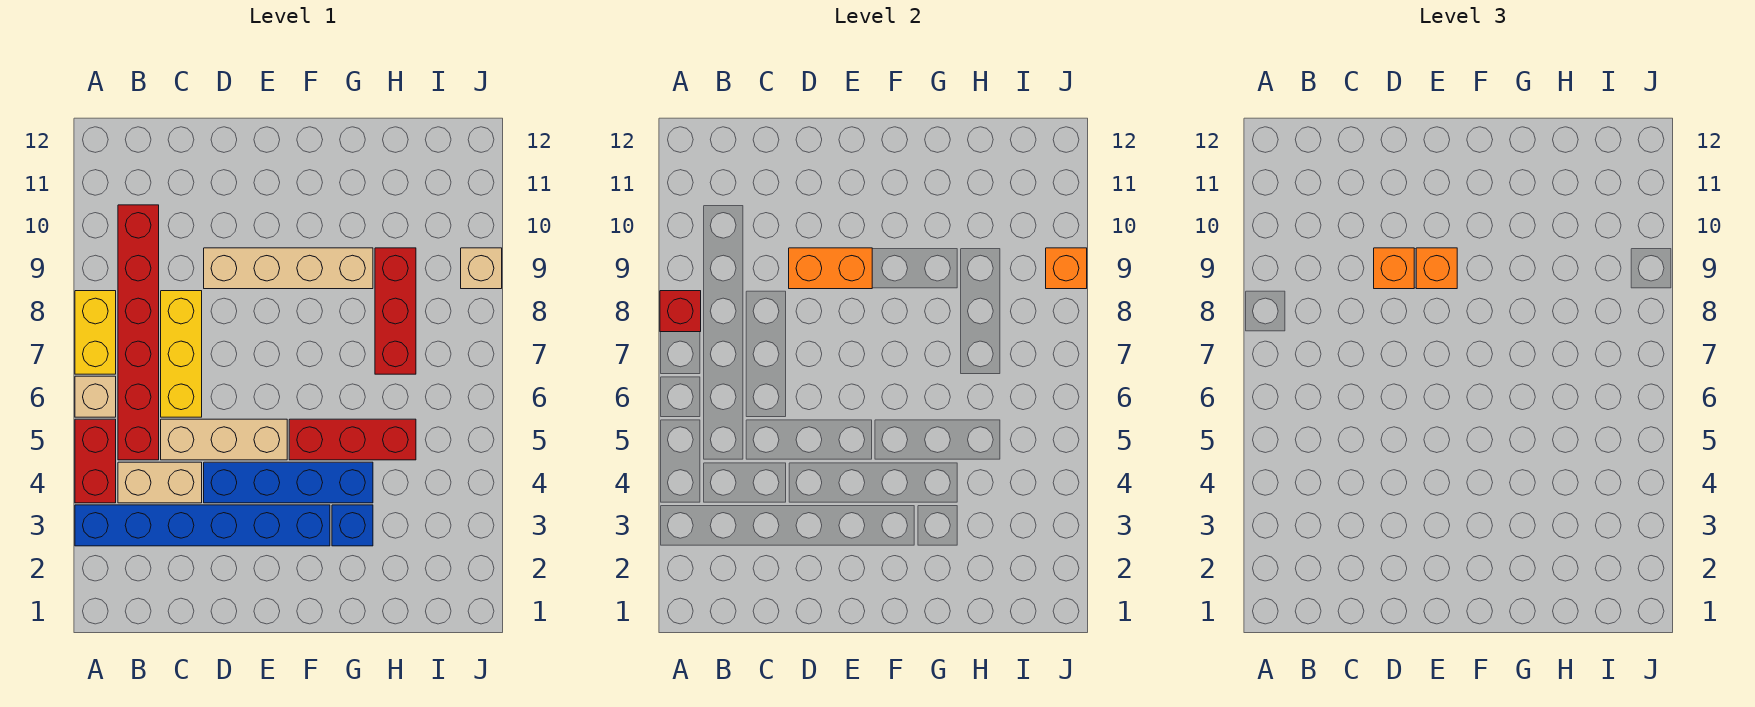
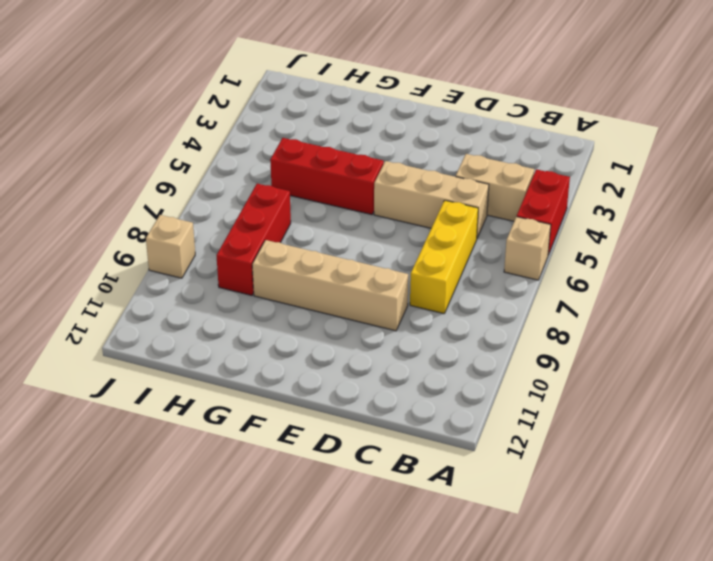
none -> blue brick A3:F3 level 1
none -> yellow brick A7:A8 level 1
none -> red brick B5:B10 level 1

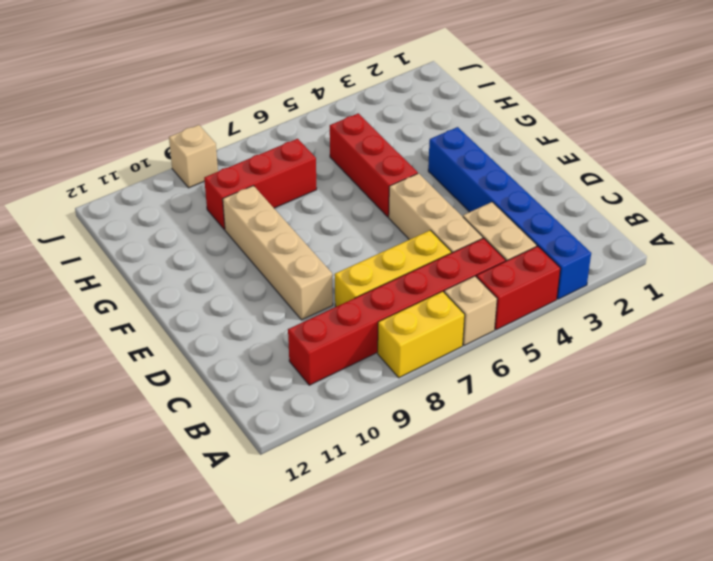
none -> blue brick D4:G4 level 1
none -> blue brick G3 level 1
none -> red brick A8 level 2

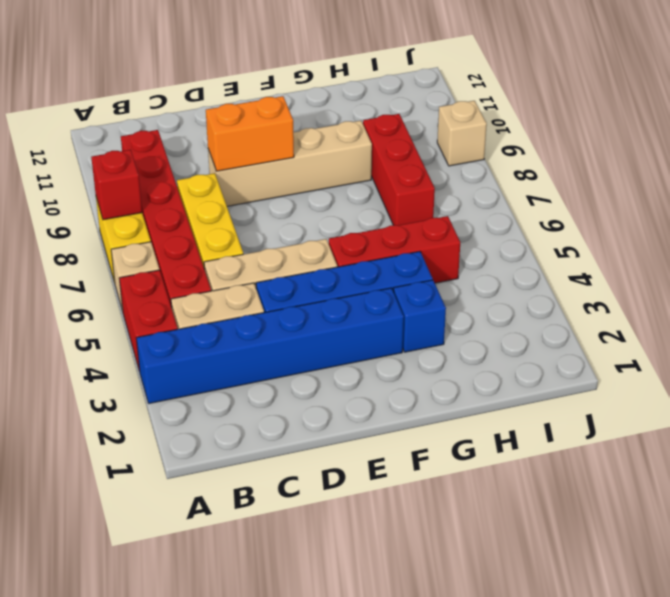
none -> orange brick J9 level 2
none -> orange brick D9 level 3
none -> orange brick E9 level 3

